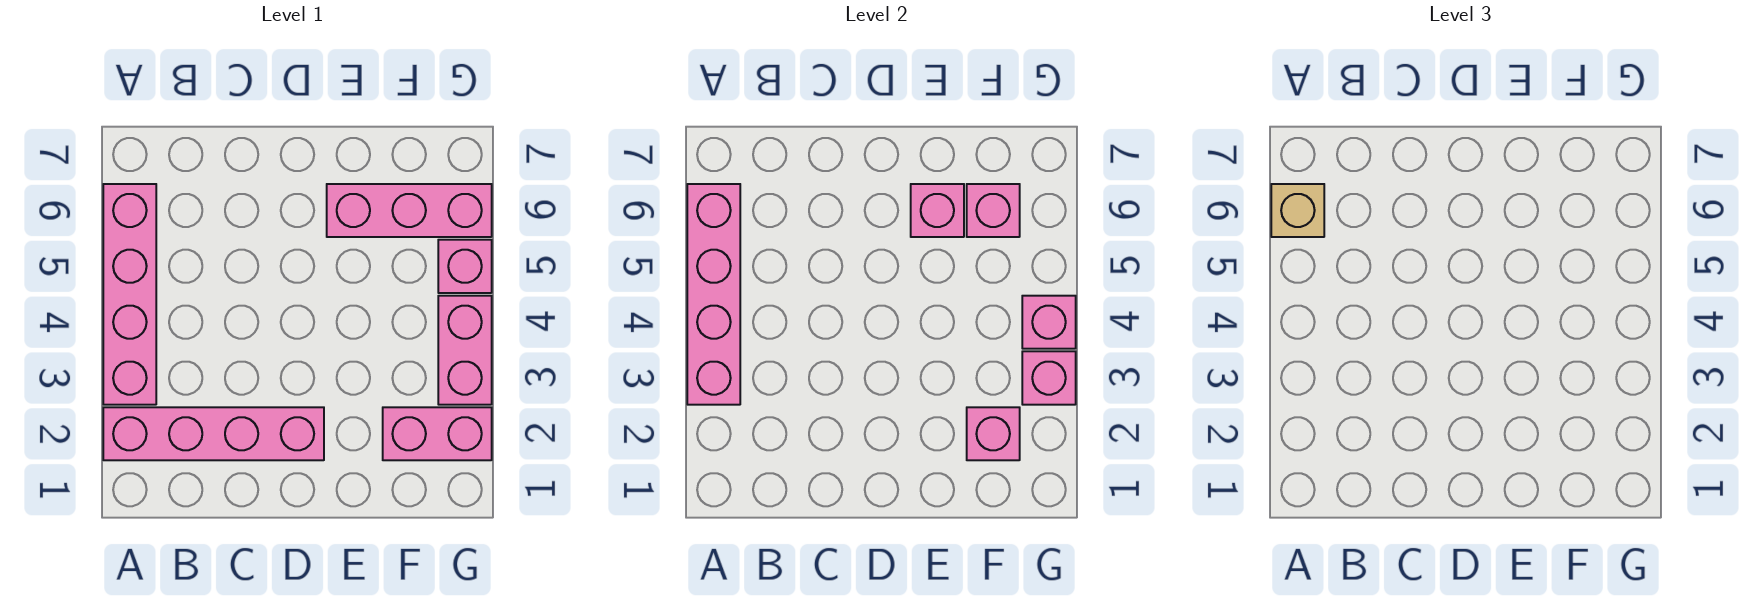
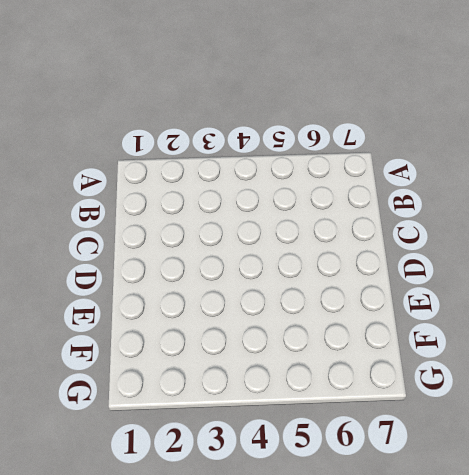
none -> pink brick A2:D2 level 1
none -> pink brick A3:A6 level 1
none -> pink brick E6:G6 level 1

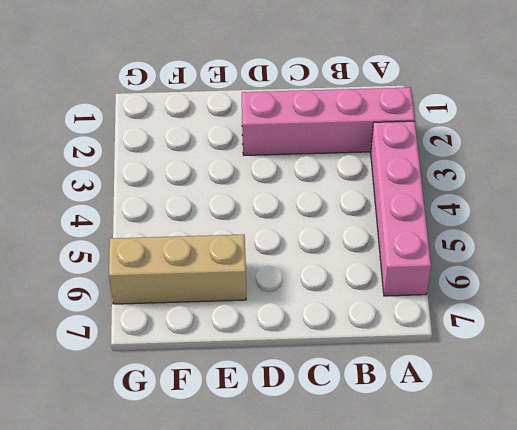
tan brick E6:G6 level 1 -> pink brick E6:G6 level 1
none -> pink brick F2:G2 level 1
none -> pink brick G3:G4 level 1
none -> pink brick G5 level 1

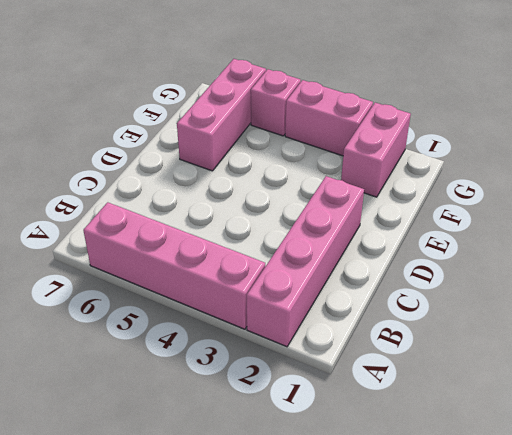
none -> pink brick A3:A6 level 2
none -> pink brick E6 level 2
none -> pink brick F2 level 2

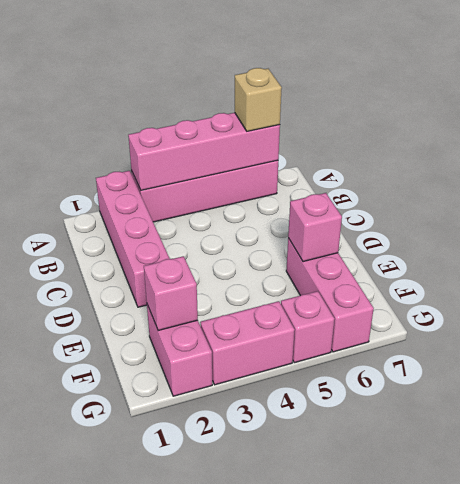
none -> pink brick F6 level 2
none -> pink brick G3 level 2
none -> pink brick G4 level 2

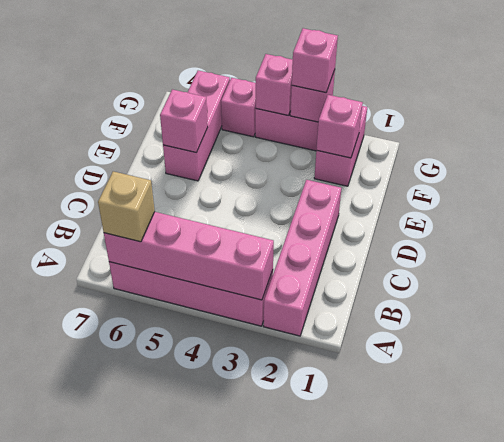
pink brick G3 level 3 -> pink brick F6 level 2

